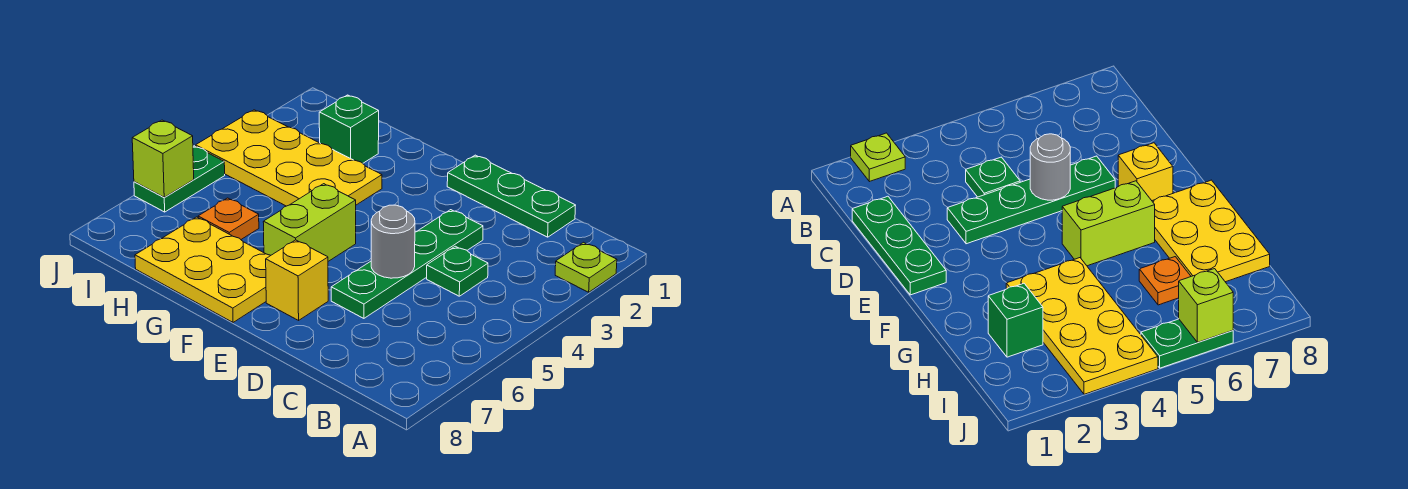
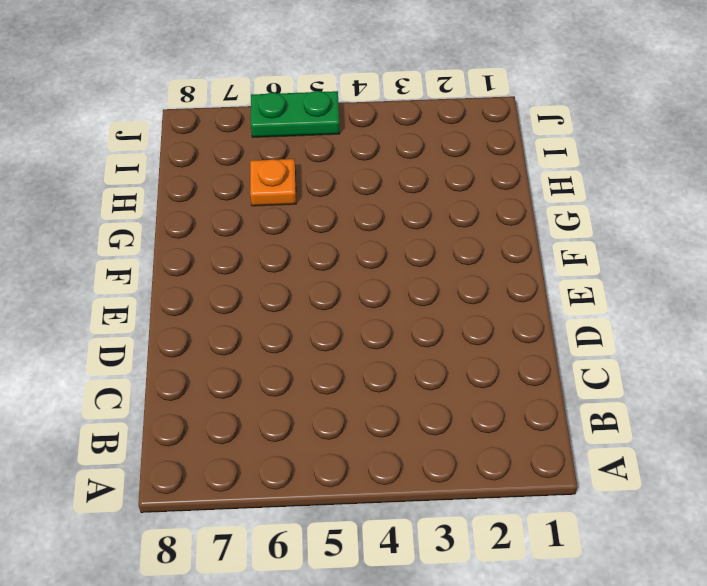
none -> lime plate A2 level 1
none -> green plate C1:E1 level 1
none -> green plate C4 level 1

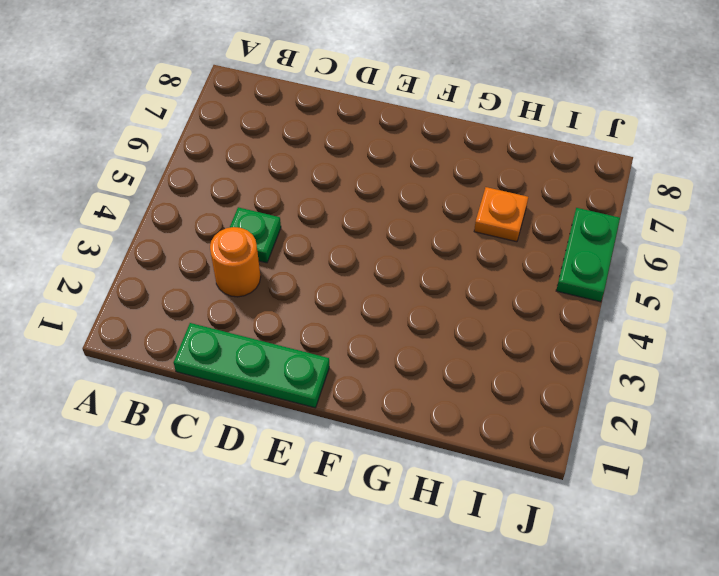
orange round brick C3 level 1 -> none
none -> lime plate A2 level 1
none -> green plate D3:D6 level 1
none -> yellow brick E7 level 1

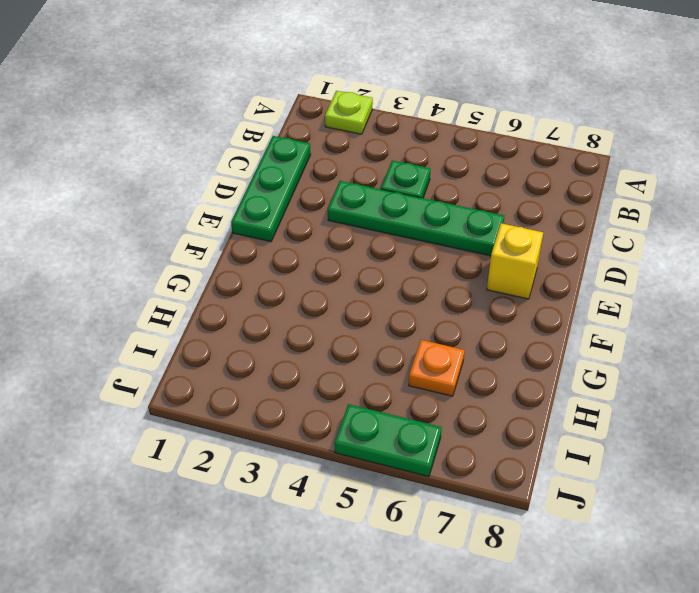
none -> lime brick F5:F6 level 1
none -> yellow plate F7:H8 level 1
none -> yellow plate G3:J4 level 1

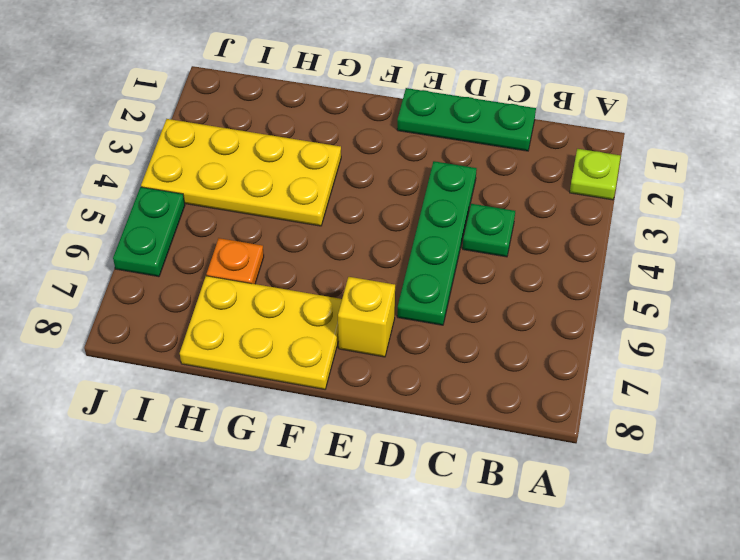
none -> lime brick F5:F6 level 1
none -> green brick H2 level 1
none -> grey round brick D5 level 2

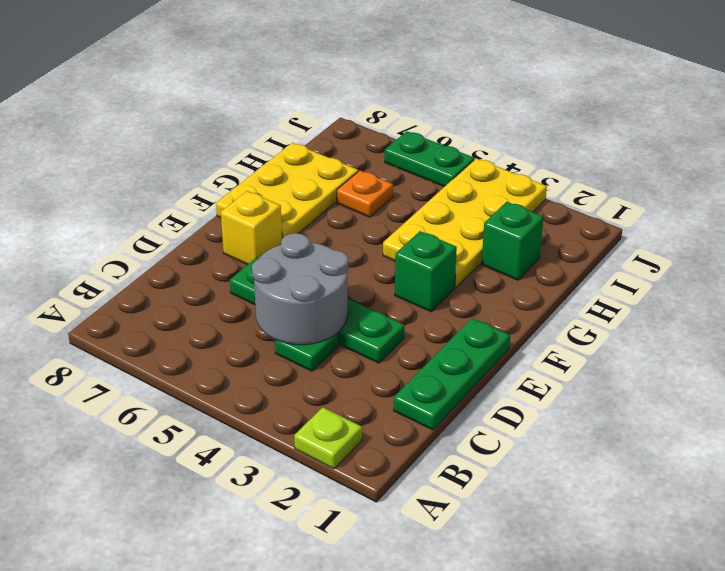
grey round brick C4:D5 level 2 -> grey round brick D5 level 2
green brick F3 level 1 -> none
none -> lime brick F5:F6 level 1
none -> lime brick J6 level 2

